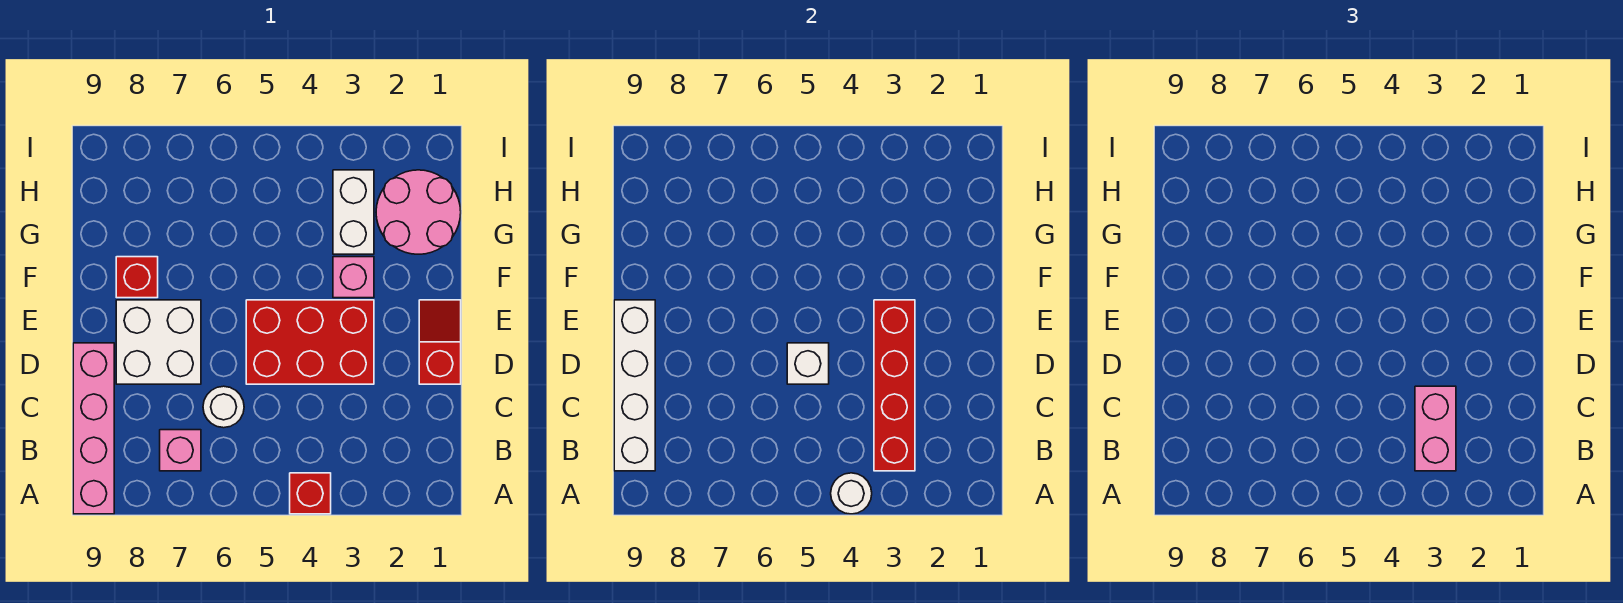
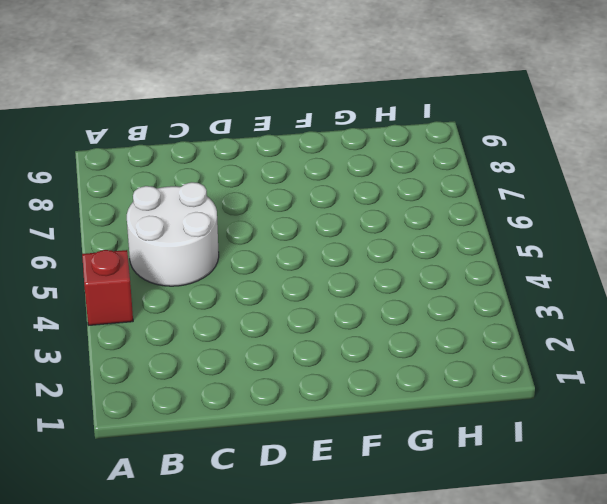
white round brick B5:C6 level 1 -> white round brick C6 level 1
none -> pink brick A9:D9 level 1
none -> pink brick B7 level 1
none -> red slope D1:E1 level 1 top D

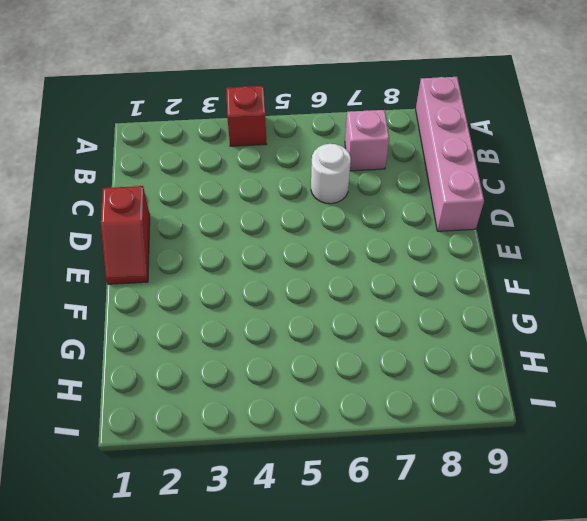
none -> red brick D3:E5 level 1
none -> white brick D7:E8 level 1
none -> pink brick F3 level 1

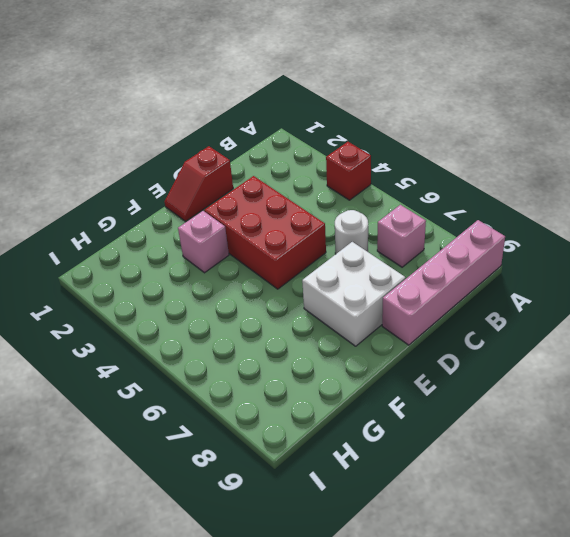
none -> red brick F8 level 1
none -> pink round brick G1:H2 level 1
none -> white brick G3:H3 level 1

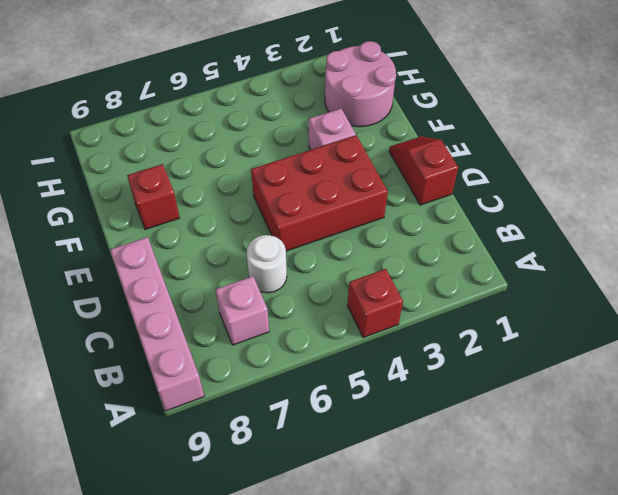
none -> white brick D7:E8 level 1
none -> white brick G3:H3 level 1
none -> white round brick A4 level 2

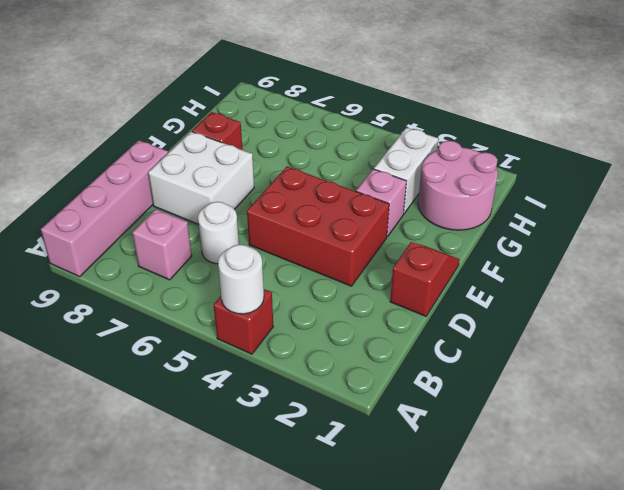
none -> red brick B3:E3 level 2
none -> white brick B9:E9 level 2
none -> white brick D5 level 2

